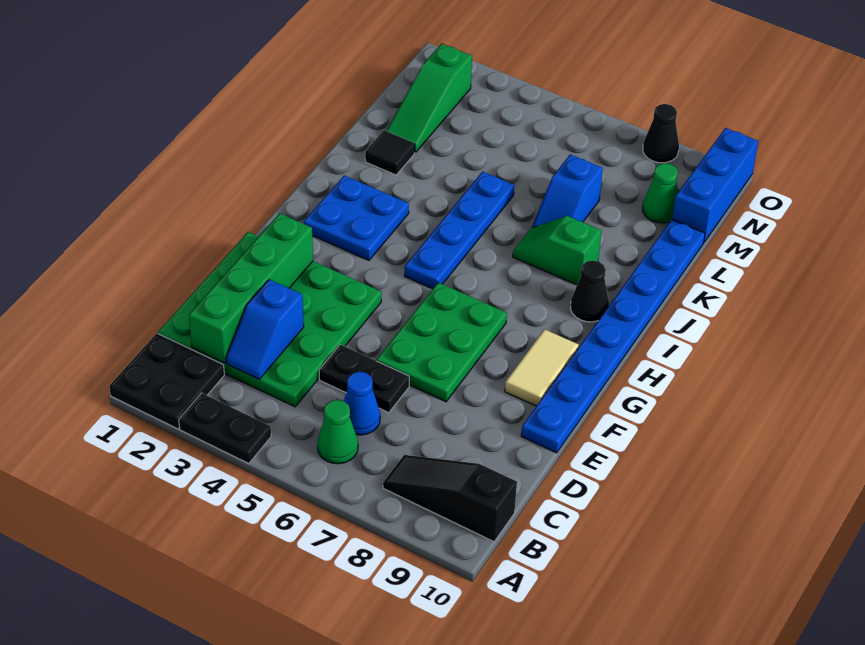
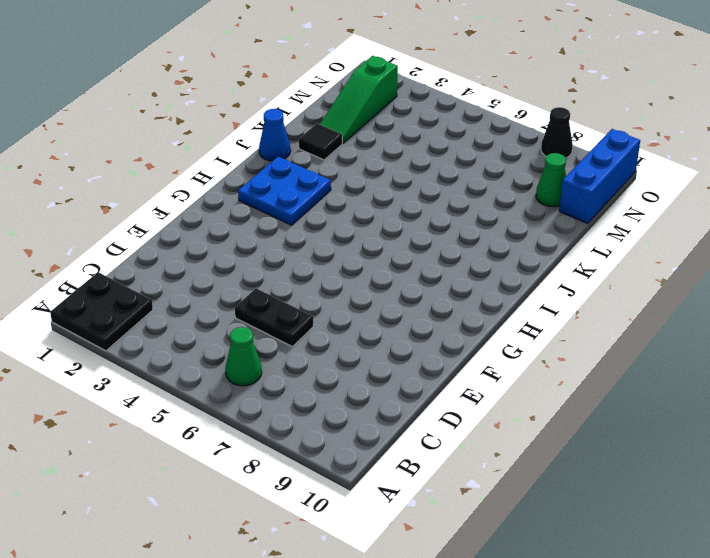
blue cone J1 level 1 -> blue cone C6 level 1
none -> black plate A3:A4 level 1
none -> black slope B8:B10 level 1 top 10
none -> green plate C1:F4 level 1

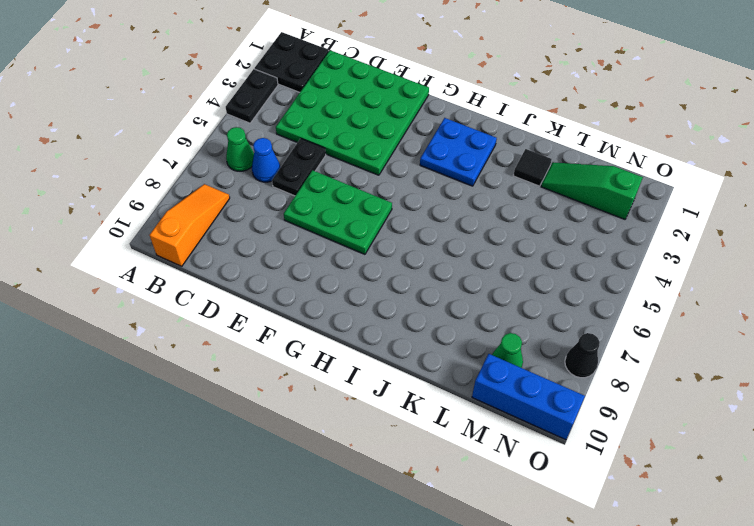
orange slope B8:B10 level 1 top 10 -> black slope B8:B10 level 1 top 10
none -> blue plate E10:L10 level 1
none -> tan tile F9:G9 level 1
none -> blue plate H5:K5 level 1

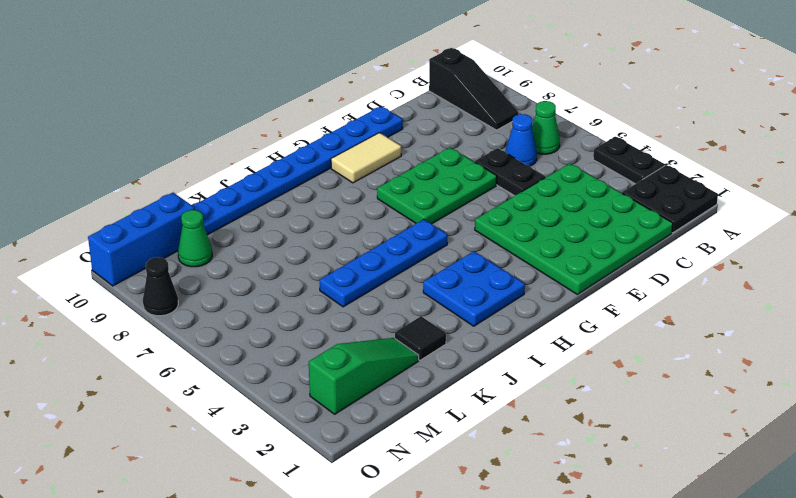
none -> black cone I9 level 1
none -> green slope J7:J8 level 1 top 8
none -> blue slope K7:L7 level 1 top L

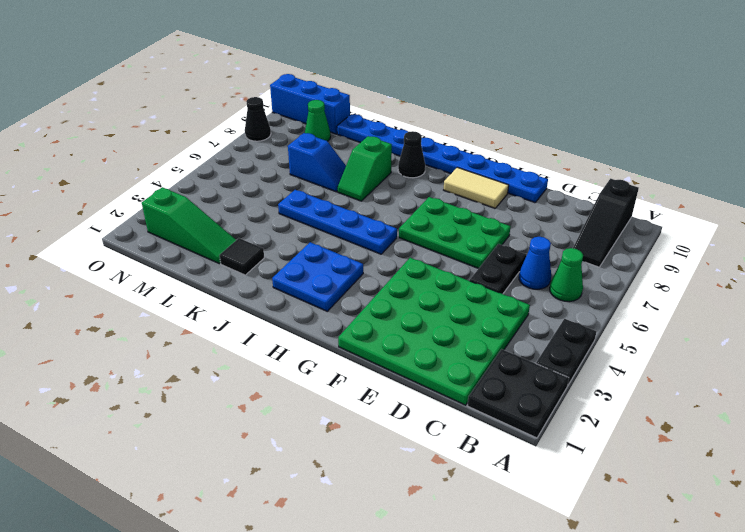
none -> green brick C2:F2 level 2
none -> blue slope C3:D3 level 2 top D

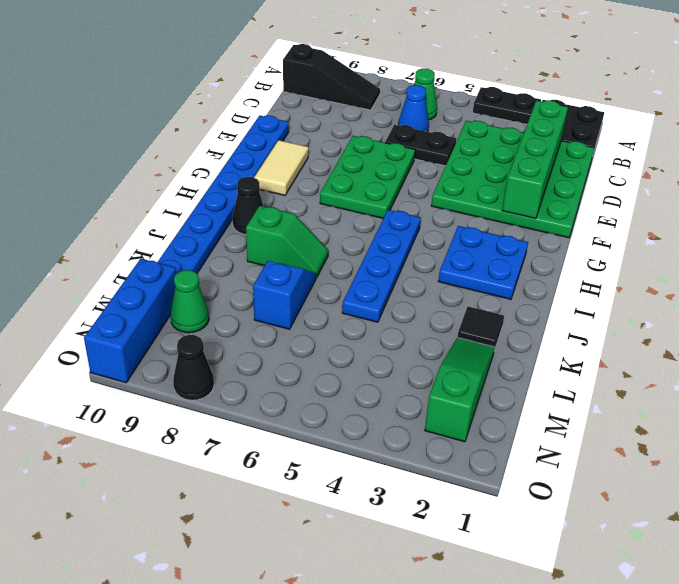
none -> blue slope C3:D3 level 2 top D

